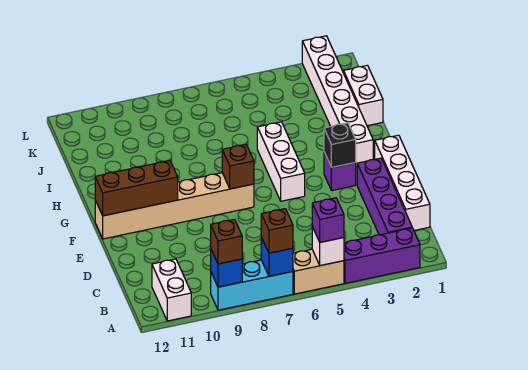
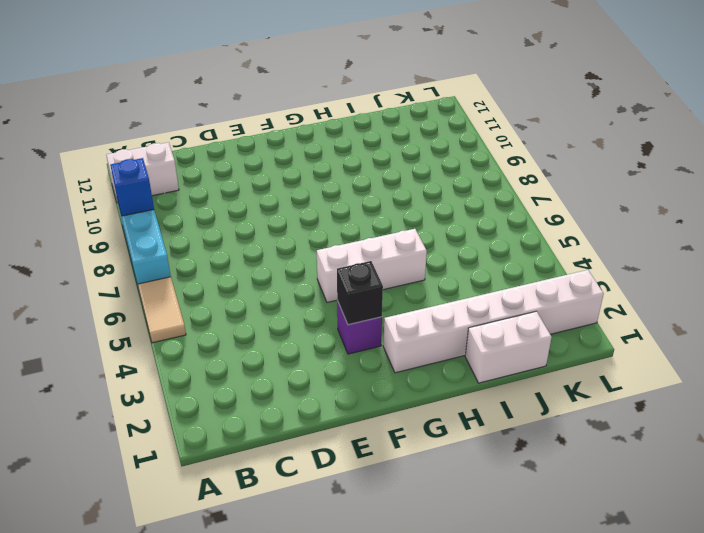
tan tile A5:A6 level 1 -> tan brick A5:A6 level 1
none -> purple brick A2:A4 level 1
none -> purple brick B2:E2 level 1
none -> white brick C1:F1 level 1

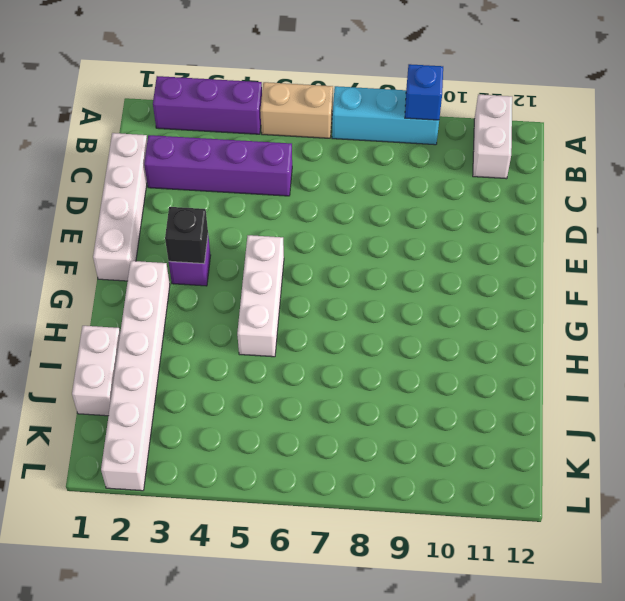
purple brick C2:C5 level 1 -> purple brick B2:E2 level 1
none -> tan brick F7:F12 level 1
none -> white brick A5 level 2
none -> blue brick A7 level 2

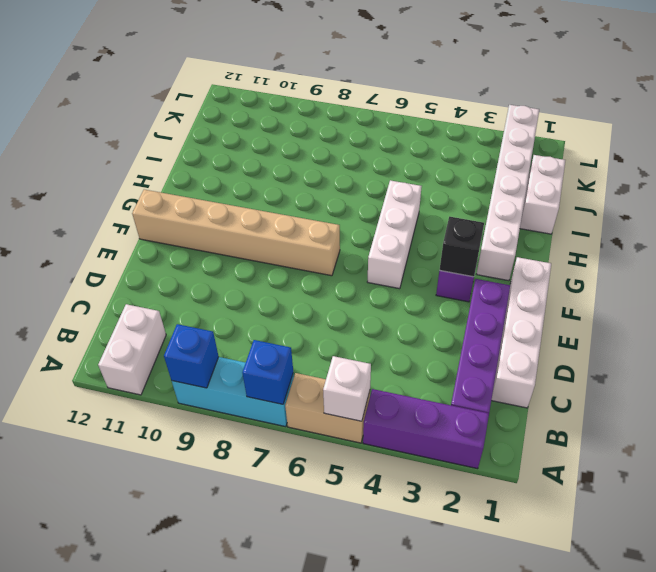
none -> brown brick F7 level 2
none -> brown brick F10:F12 level 2
none -> purple brick A5 level 3

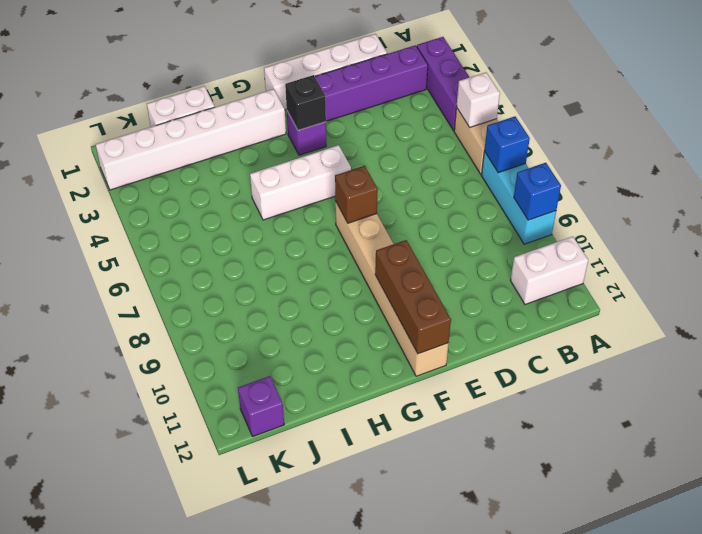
purple brick K12 level 1 -> purple brick A5 level 3
none -> brown brick A7 level 3
none -> brown brick A9 level 3

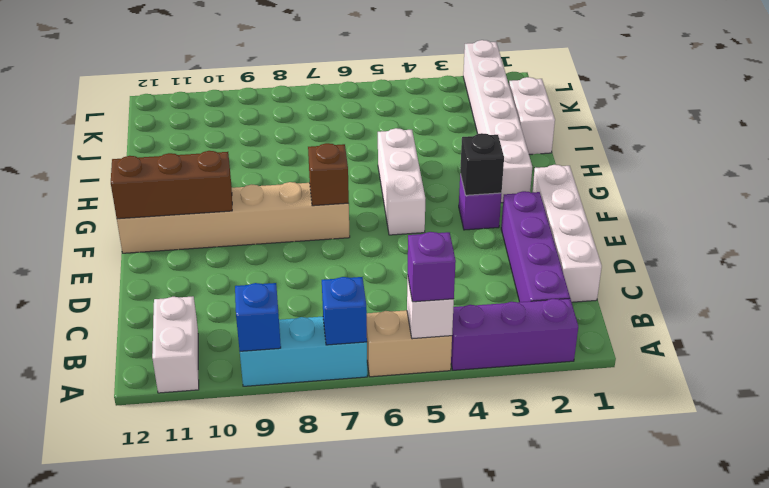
none -> brown brick A7 level 3
none -> brown brick A9 level 3

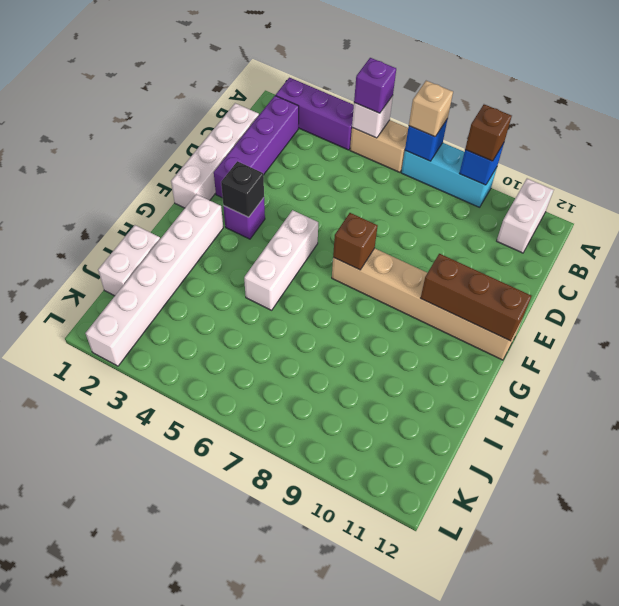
tan brick A7 level 3 -> brown brick A7 level 3

